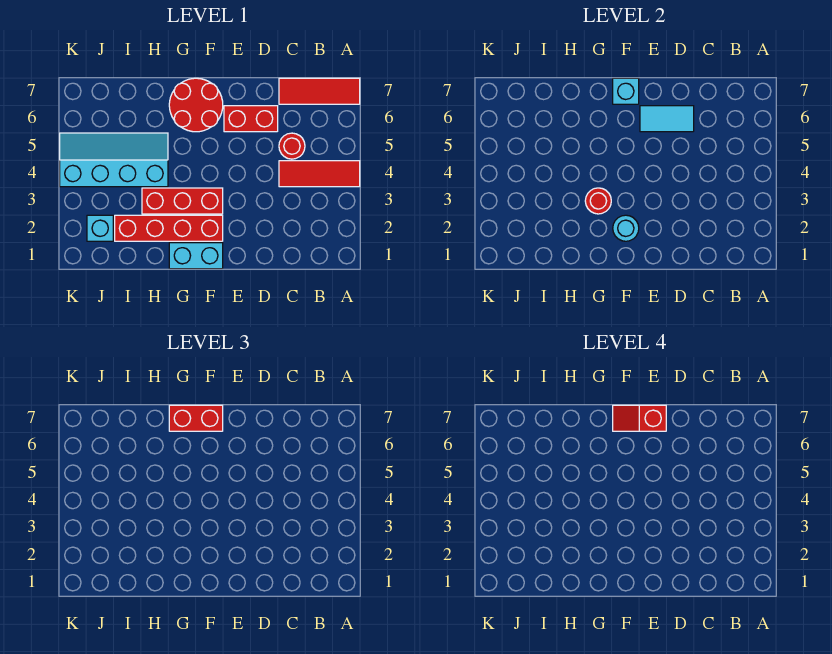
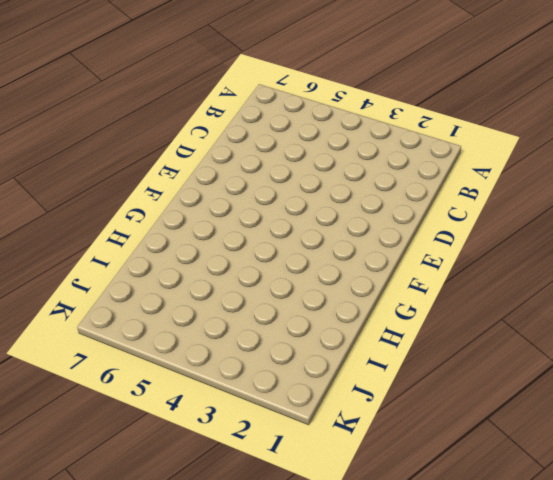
none -> red tile A4:C4 level 1
none -> red tile A7:C7 level 1
none -> red round brick C5 level 1

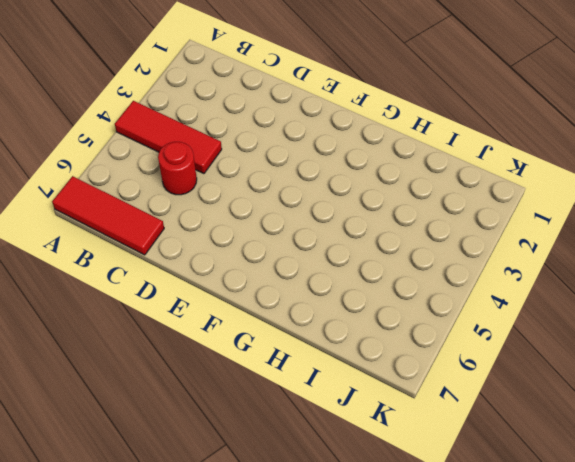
none -> red brick D6:E6 level 1
none -> cyan brick F1:G1 level 1
none -> red brick F2:I2 level 1

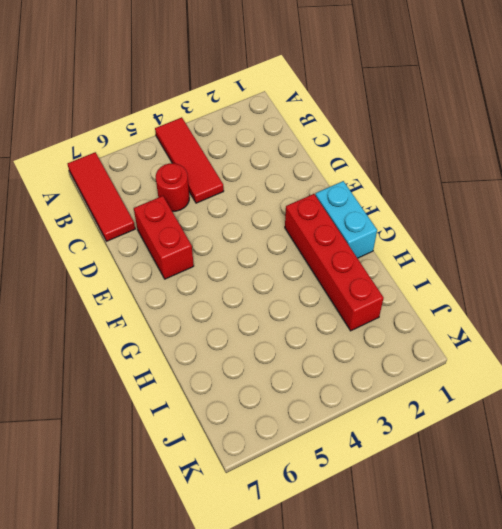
none -> red brick F3:H3 level 1
none -> red round brick F6:G7 level 1
none -> cyan slope H4:K5 level 1 top 4

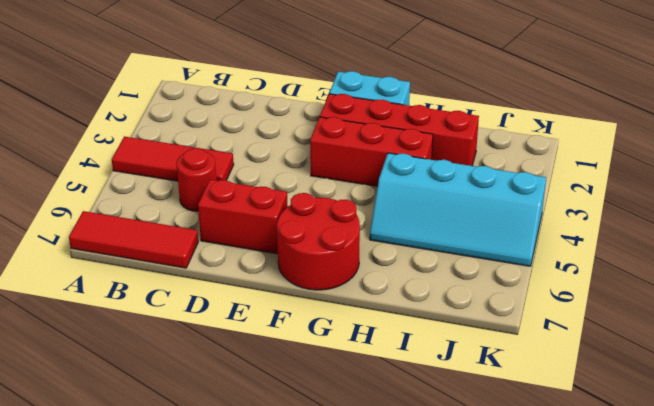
none -> cyan brick J2 level 1
none -> cyan tile D6:E6 level 2
none -> cyan round brick F2 level 2

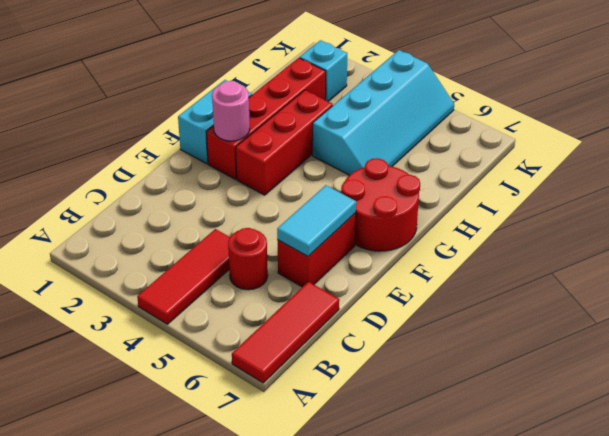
pink round brick F2 level 2 -> cyan round brick F2 level 2
none -> cyan brick F7 level 2
none -> red round brick G3 level 2
none -> red brick F7:G7 level 3

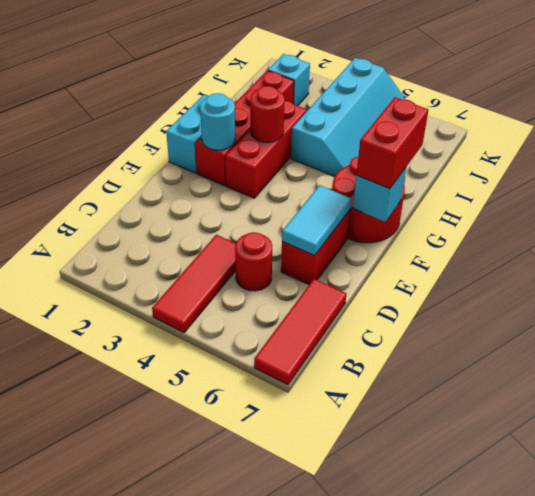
none -> red slope E7:F7 level 4 top E

